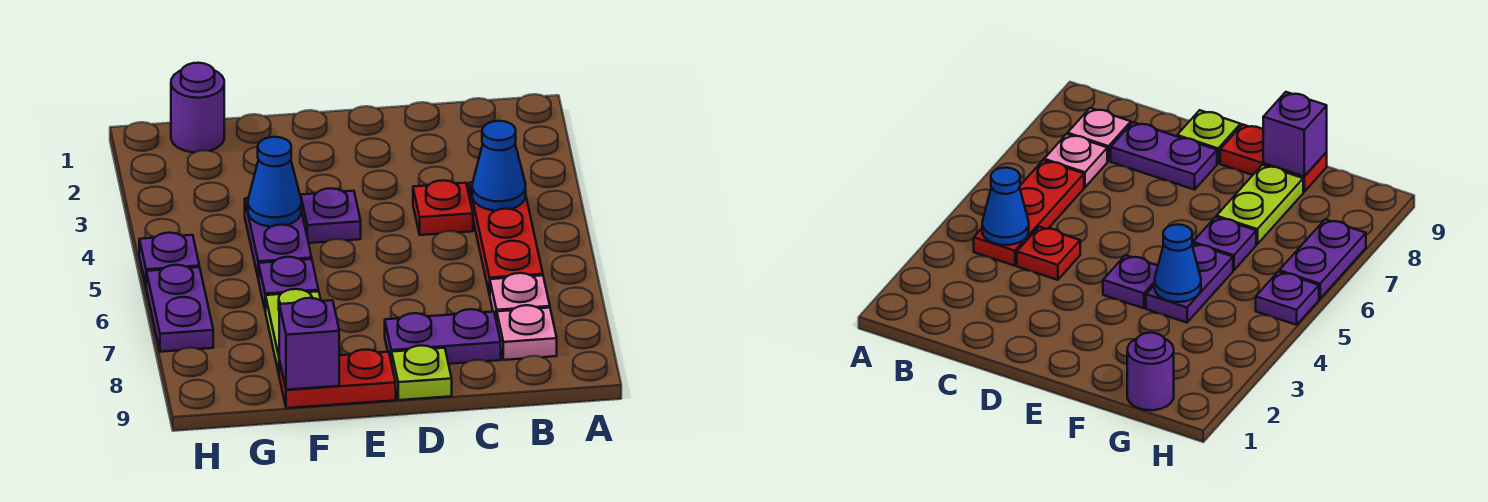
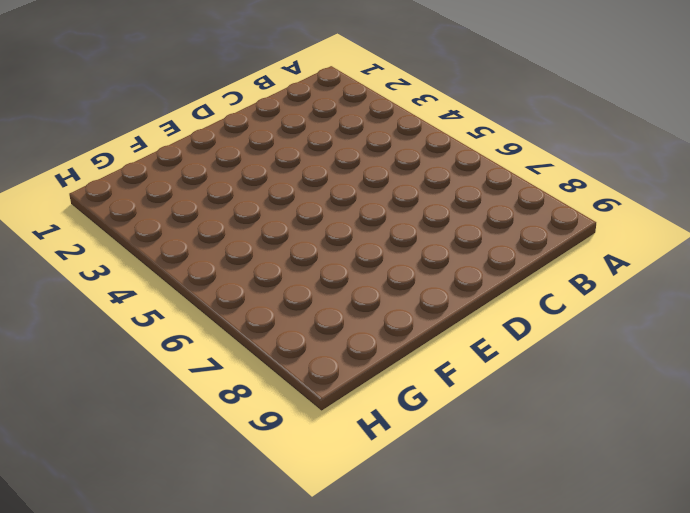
none -> red plate B4:B6 level 1
none -> pink plate B7 level 1
none -> pink plate B8 level 1

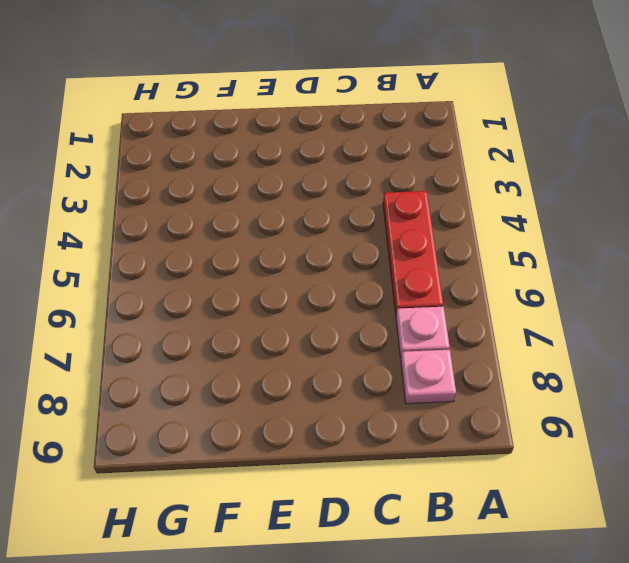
none -> red plate C4 level 1
none -> purple plate C8:D8 level 1
none -> lime plate D9 level 1

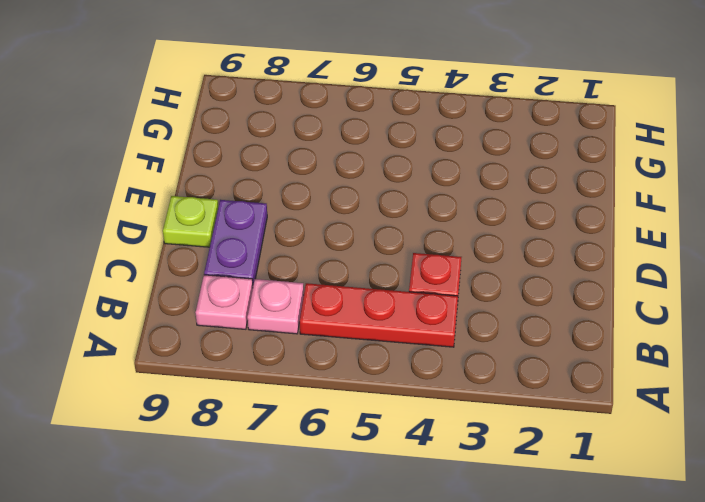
none -> purple plate E4 level 1
none -> red plate E9:F9 level 1
none -> purple plate F4:F5 level 1

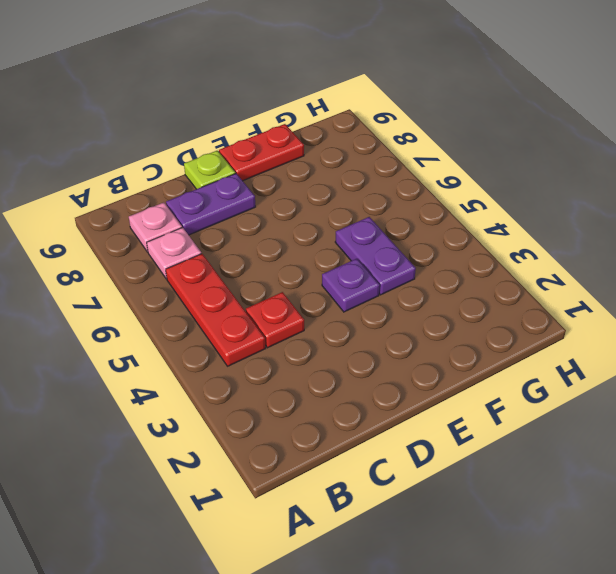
none -> purple plate F6 level 1
none -> lime plate F7:F8 level 1
none -> purple round brick G1 level 1

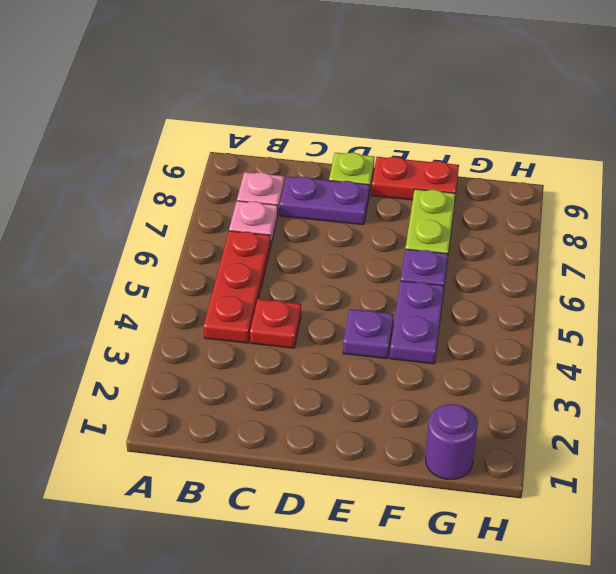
none -> purple plate H5 level 1
none -> purple plate H6:H7 level 1
none -> blue cone B4 level 2

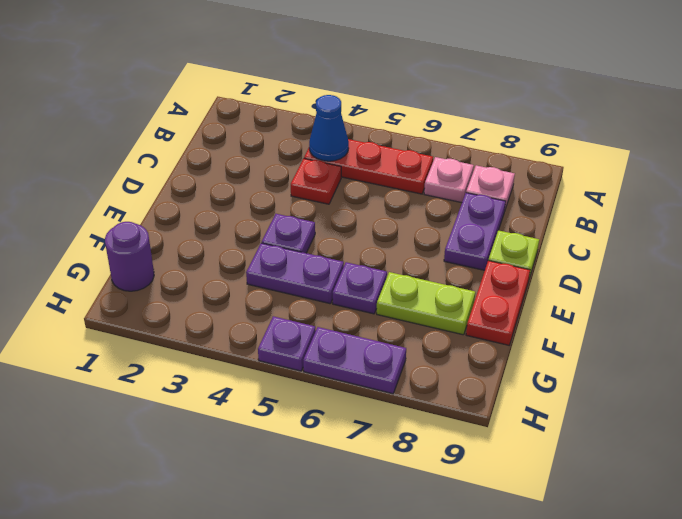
none -> blue cone F4 level 2
none -> purple brick F9 level 2

